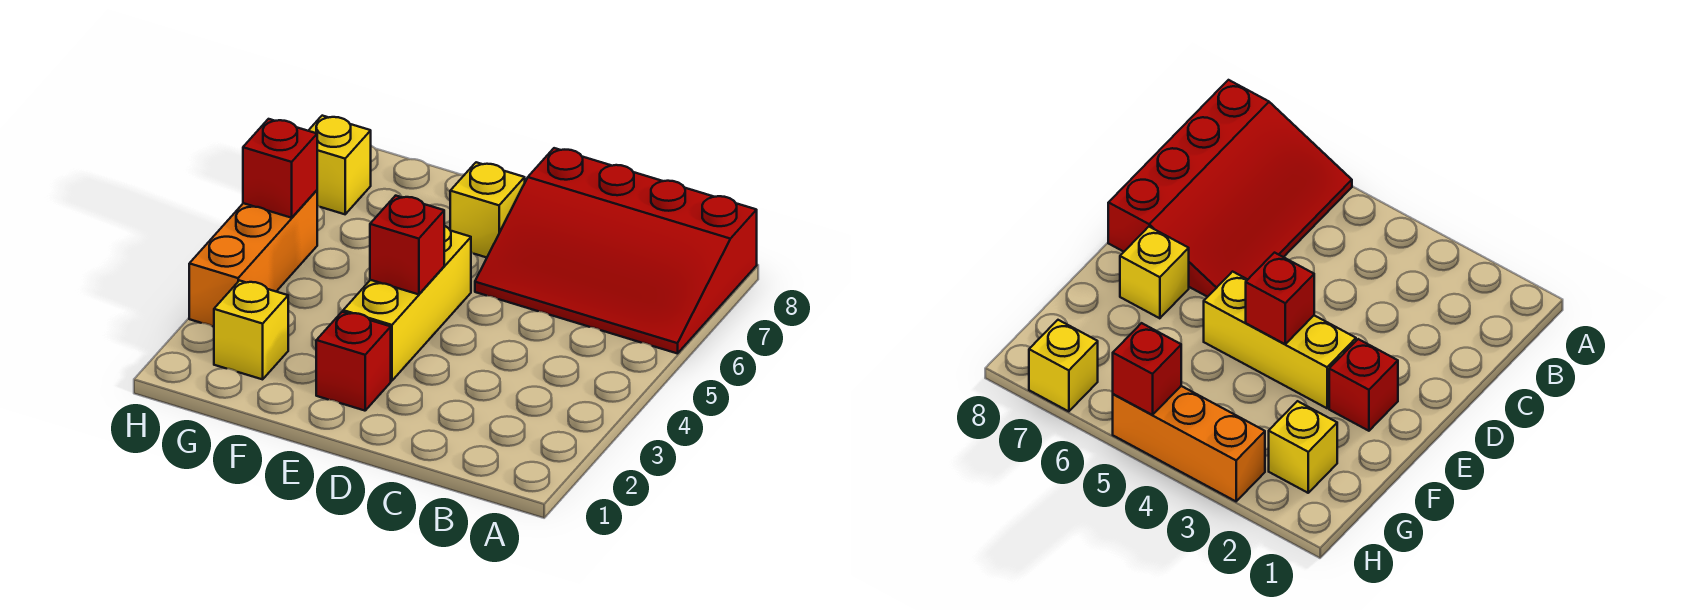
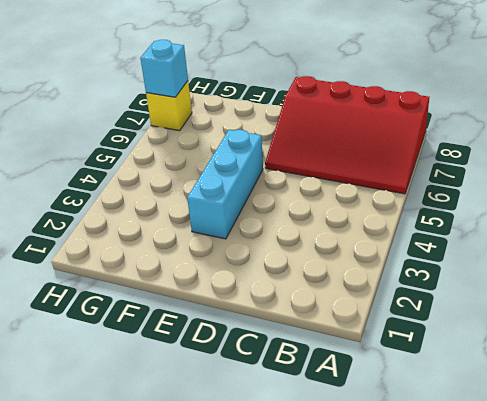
cyan brick E3:E5 level 1 -> yellow brick E3:E5 level 1
cyan brick H7 level 2 -> none
none -> red brick E2 level 1
none -> yellow brick E7 level 1

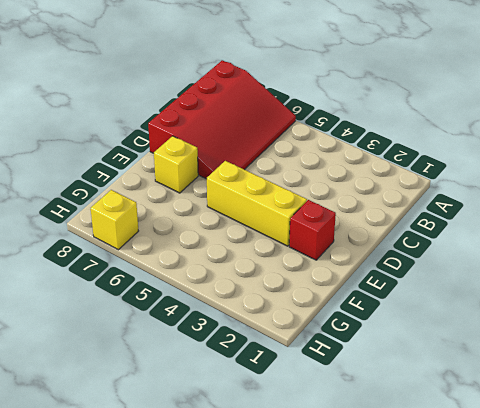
none -> yellow brick G2 level 1
none -> orange brick H3:H5 level 1

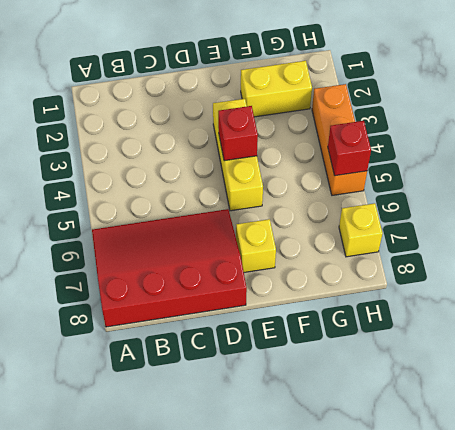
yellow brick F2:G2 level 1 -> yellow brick G2 level 1
none -> red brick E2 level 1

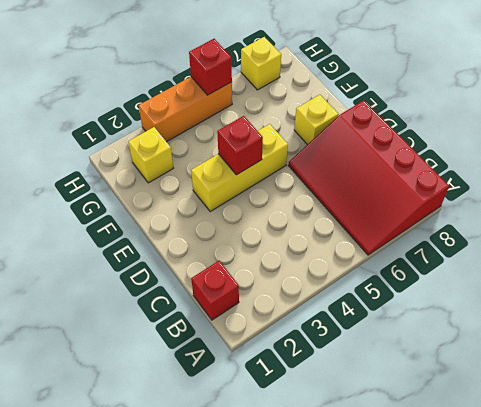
red brick B1 level 1 -> red brick E2 level 1

